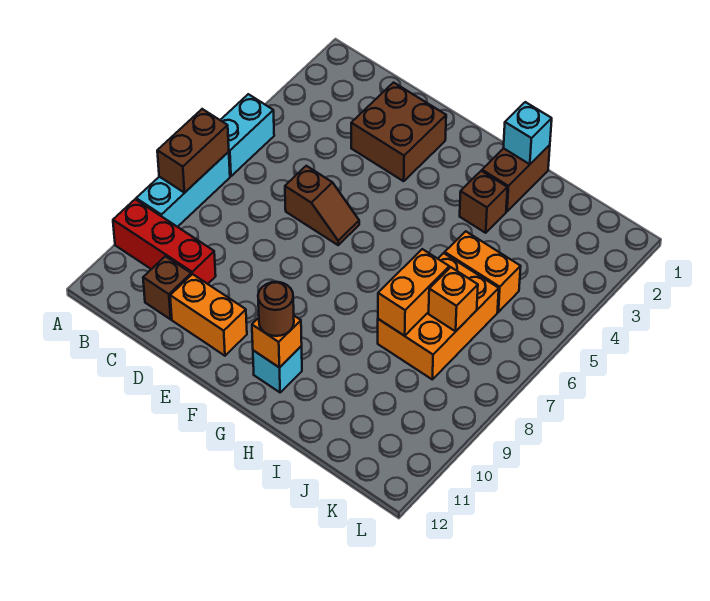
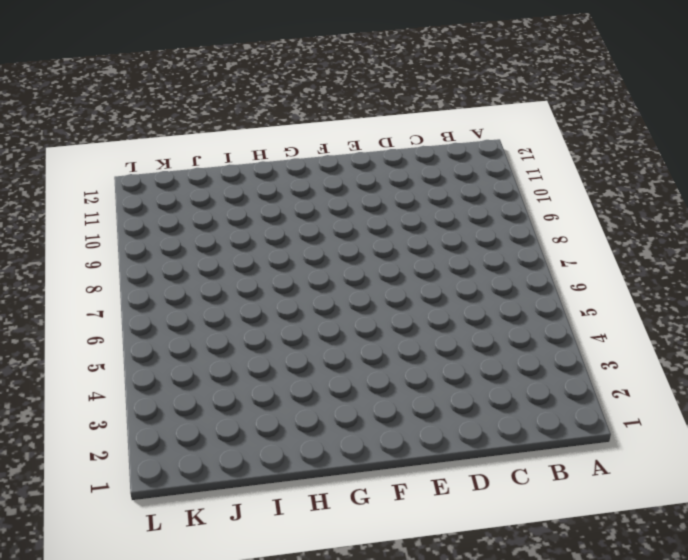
none -> cyan brick A5:A6 level 1
none -> cyan brick A7:A9 level 1
none -> red brick A10:C10 level 1

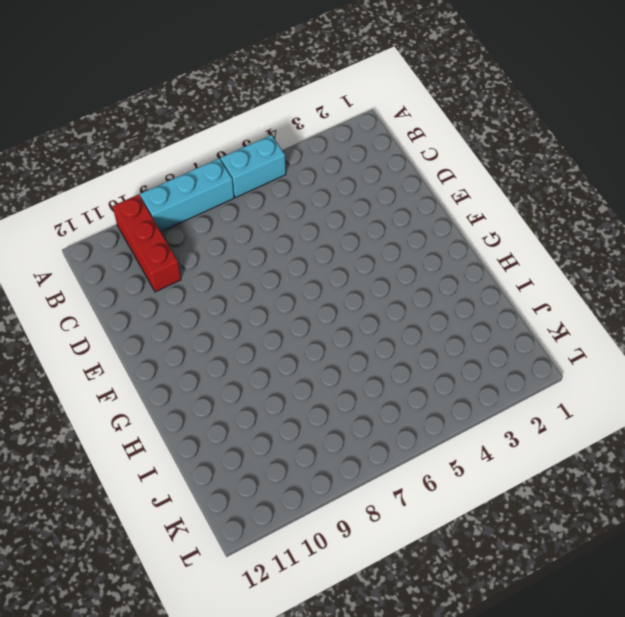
none -> brown brick C11 level 1
none -> brown brick D2:E3 level 1
none -> brown slope D6:E6 level 1 top D

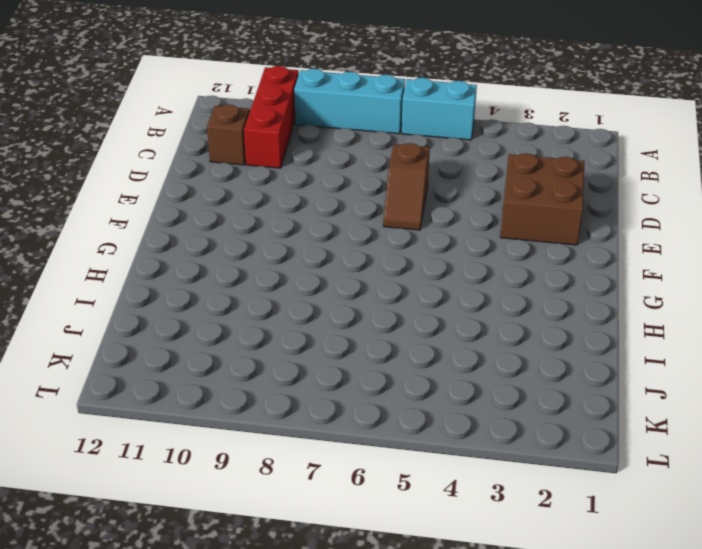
none -> orange brick D11:E11 level 1
none -> cyan brick G11 level 1
none -> brown brick H1:H2 level 1

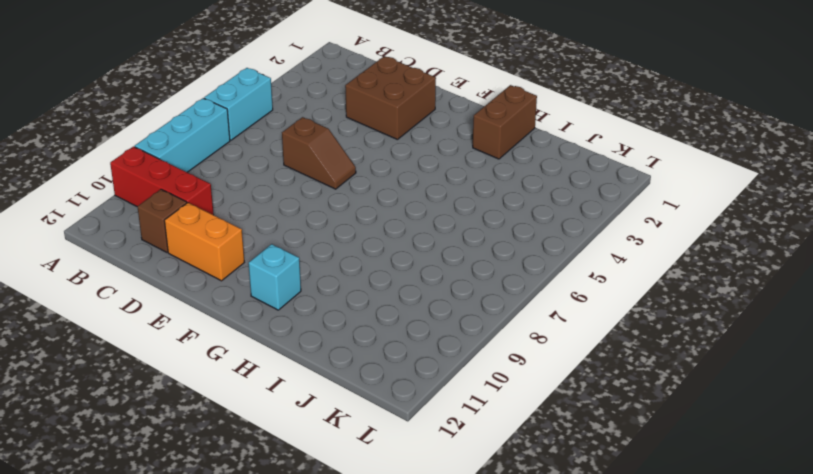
none -> brown brick H3 level 1
none -> orange brick I5:J5 level 1
none -> orange brick I6:J8 level 1

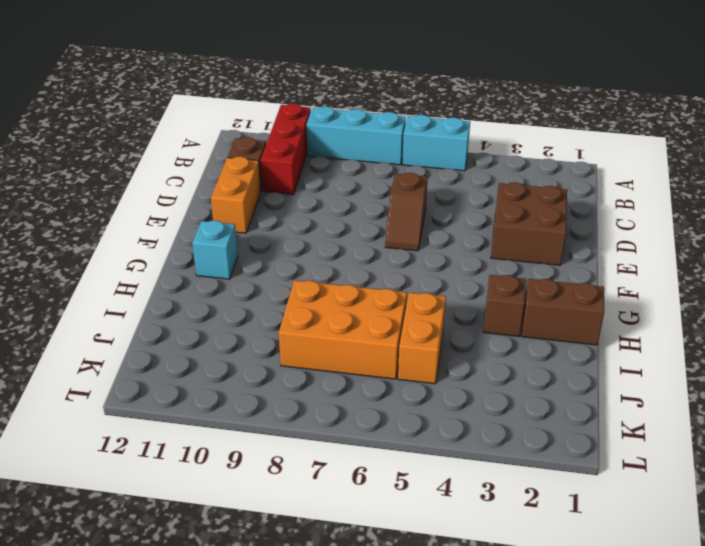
none -> brown brick A7:A8 level 2
none -> orange brick G11 level 2
none -> cyan brick H1 level 2

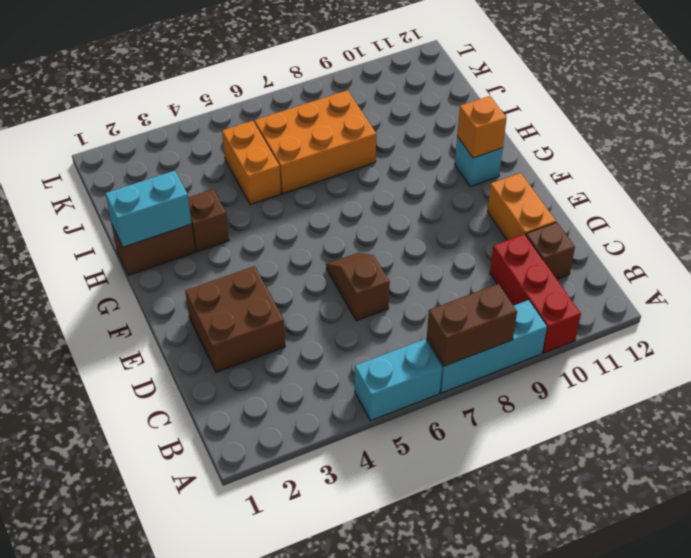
cyan brick H1:H2 level 2 -> cyan brick H1 level 2
none -> orange brick I7:I8 level 2
none -> orange brick J7 level 2
none -> brown round brick G11 level 3

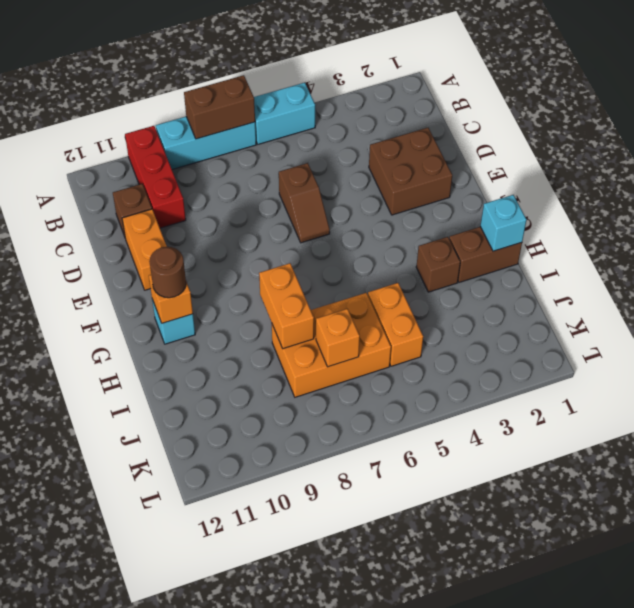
orange brick H8:I8 level 2 -> orange brick I7:I8 level 2

